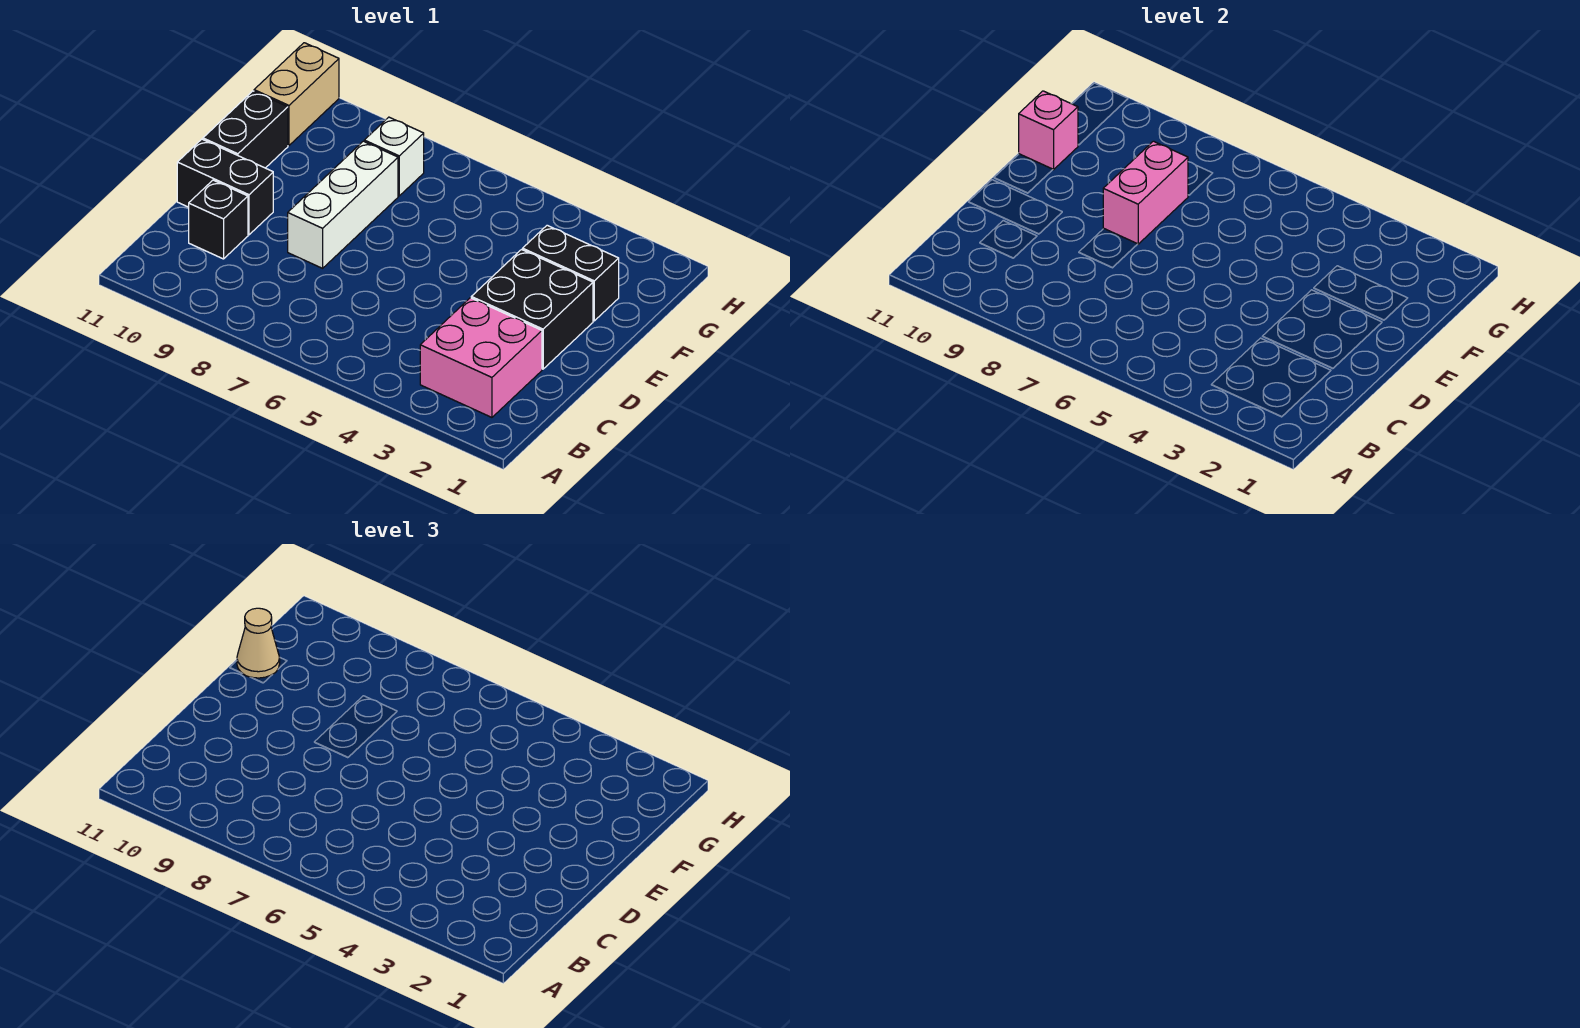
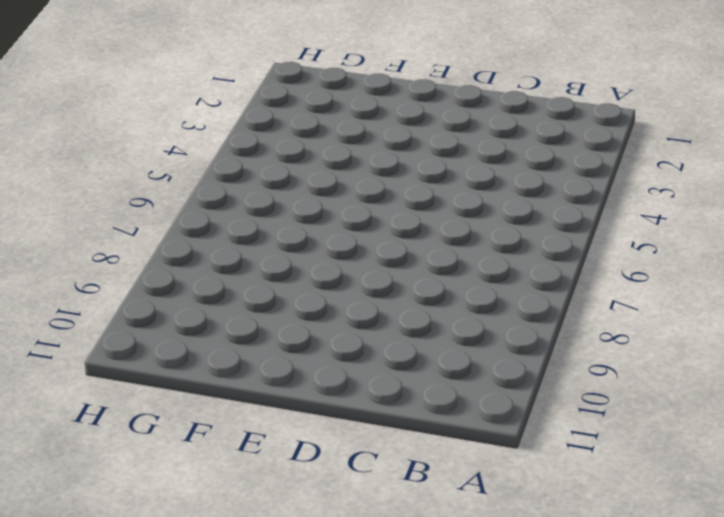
none -> pink brick B2:C3 level 1
none -> black brick C10 level 1
none -> black brick D2:E3 level 1

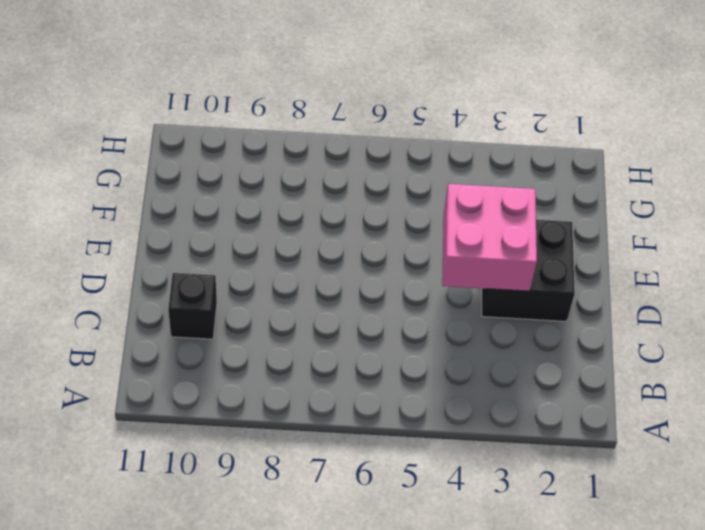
pink brick D3:E4 level 2 -> pink brick B2:C3 level 1
none -> white brick D8:F8 level 1
none -> black brick D10:D11 level 1
none -> black brick E11:F11 level 1

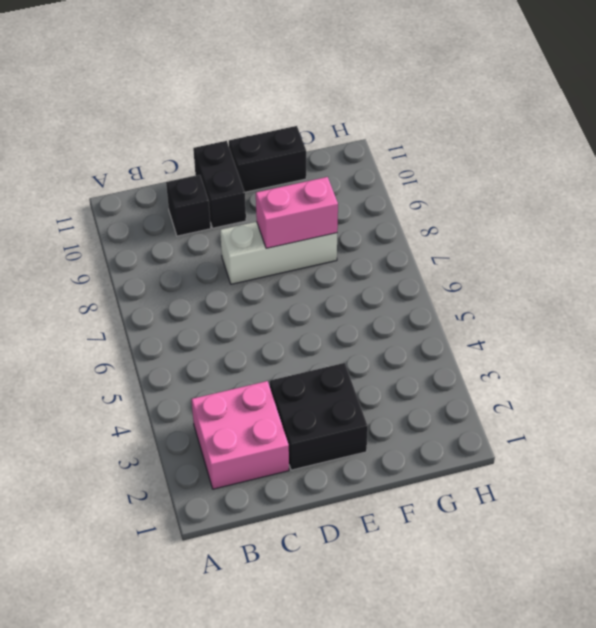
none -> black brick F2:F3 level 1
none -> white brick G8 level 1
none -> tan brick G11:H11 level 1

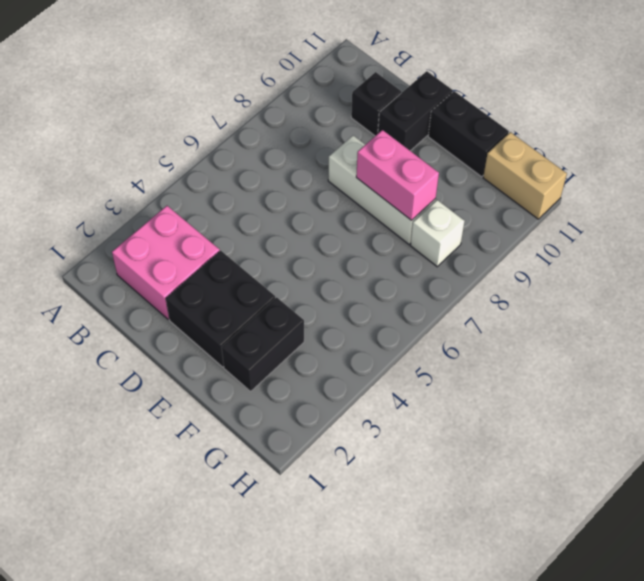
none -> pink brick F11 level 2
none -> tan cone F11 level 3

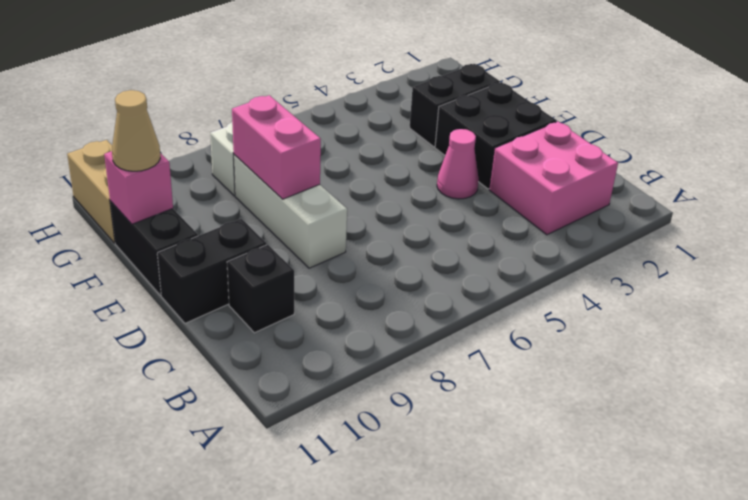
pink cone D4 level 1 -> none

